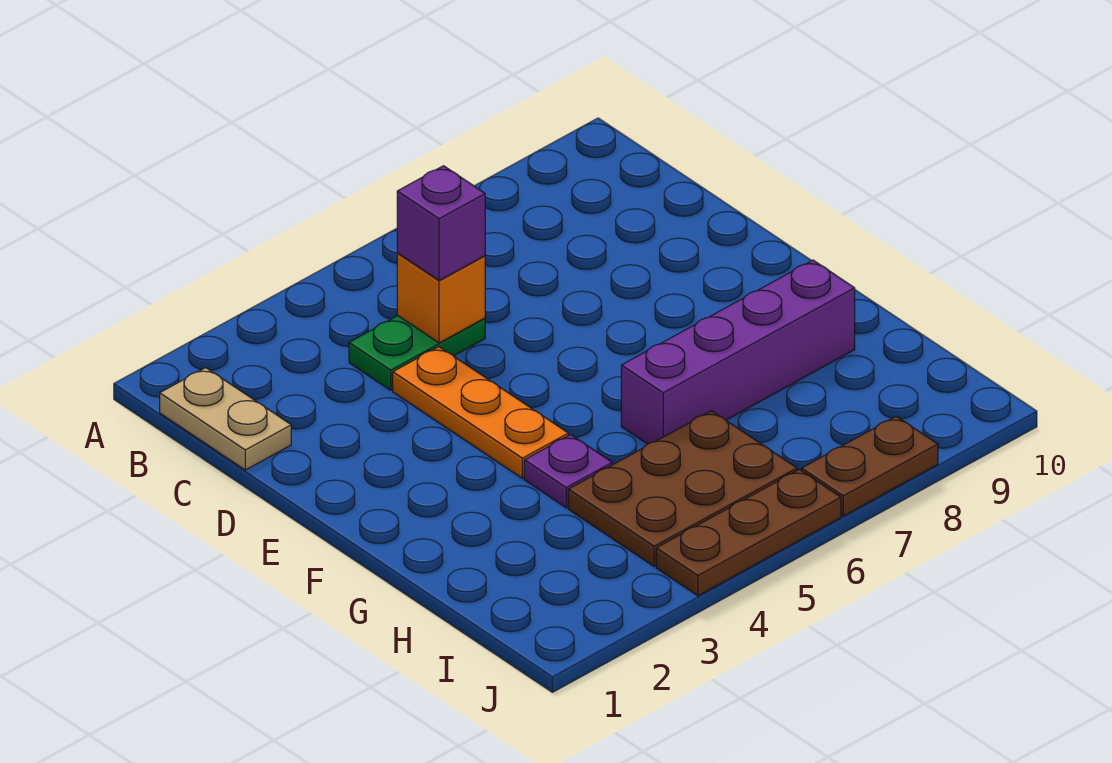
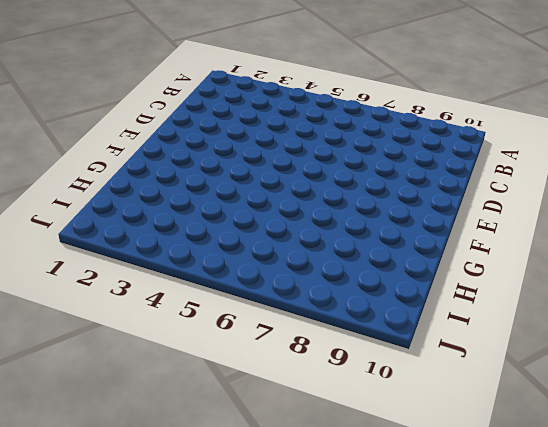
none -> tan plate B1:C1 level 1
none -> green plate C4:C5 level 1

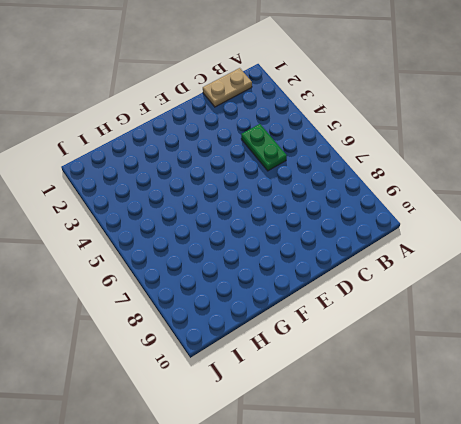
none -> orange plate D4:F4 level 1
none -> purple plate G4 level 1

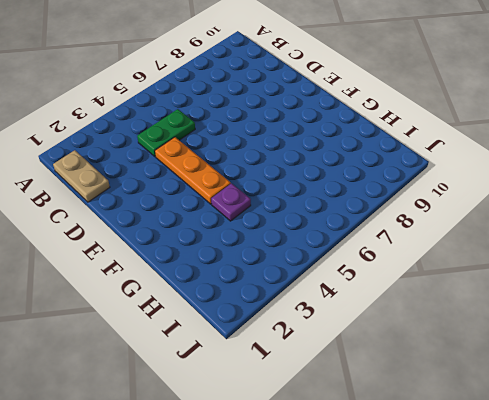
none -> purple brick G6:G9 level 1
none -> brown plate H4:I6 level 1

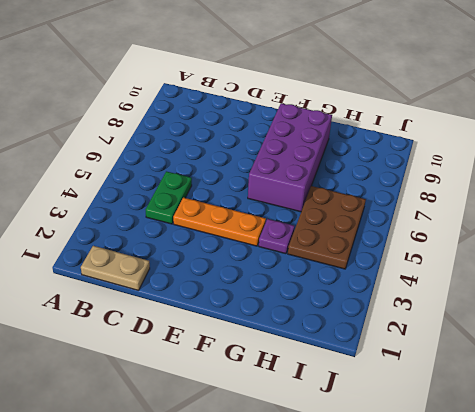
purple brick F6:G9 level 1 -> purple brick G6:G9 level 1
none -> brown plate J4:J6 level 1
none -> brown plate J7:J8 level 1

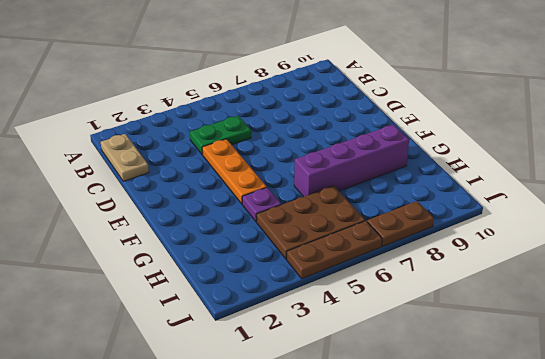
none -> orange brick C5 level 2
none -> purple brick C5 level 3

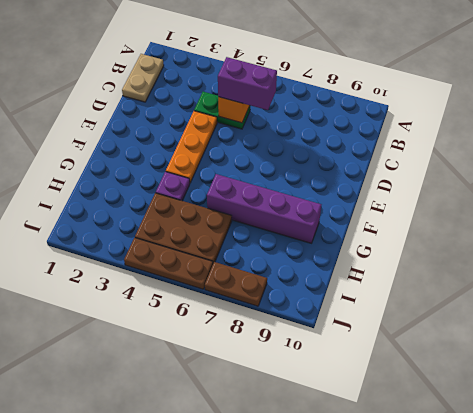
purple brick C5:C6 level 3 -> purple brick C5 level 3

